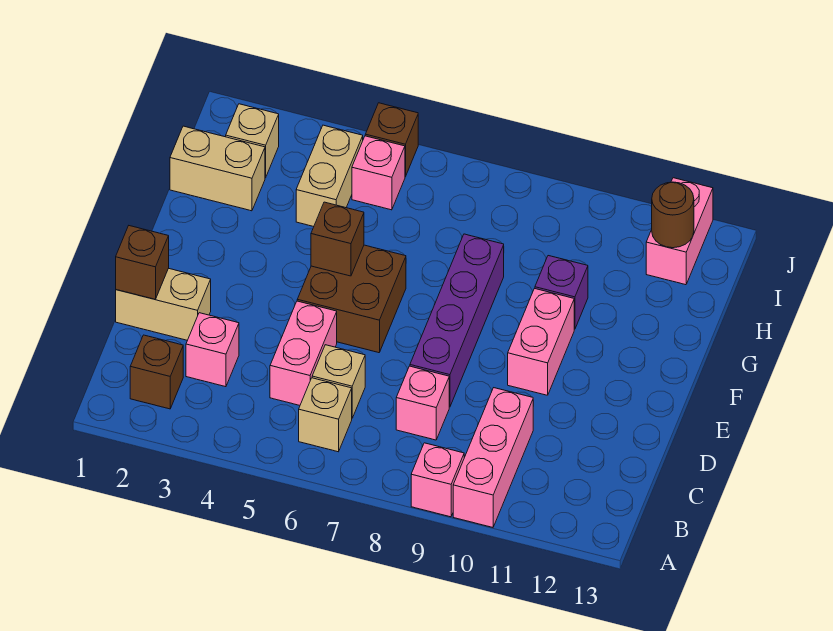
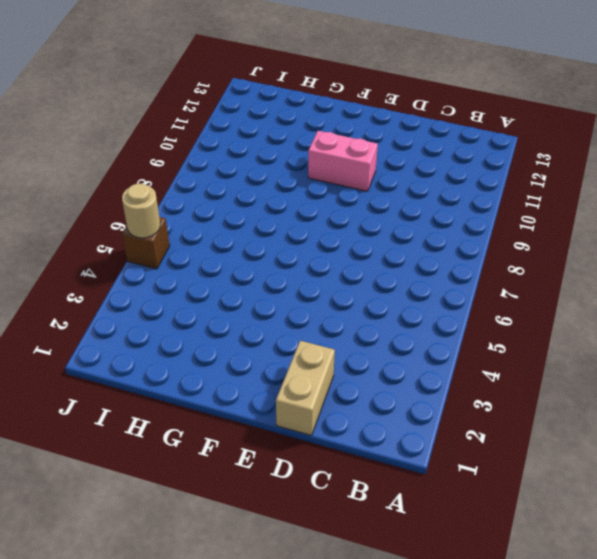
tan round brick J5 level 2 -> none
none -> pink brick A9 level 1
none -> pink brick A10:C10 level 1
none -> brown brick B2 level 1

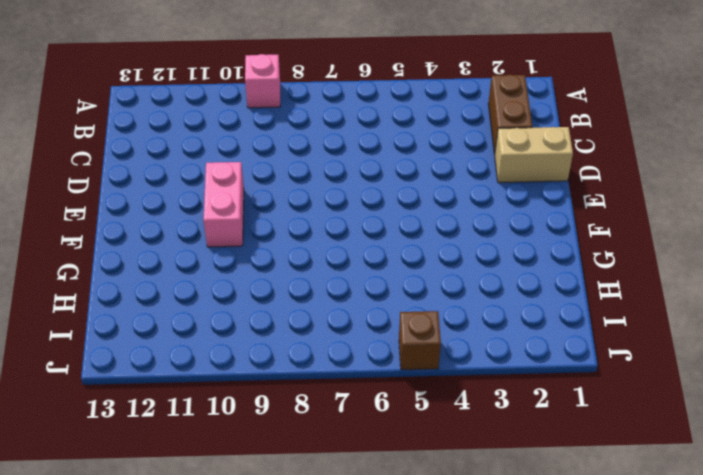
brown brick B2:C2 level 1 -> brown brick B2 level 1
none -> pink brick A10:C10 level 1
none -> tan brick B6 level 1
none -> pink brick C3 level 1

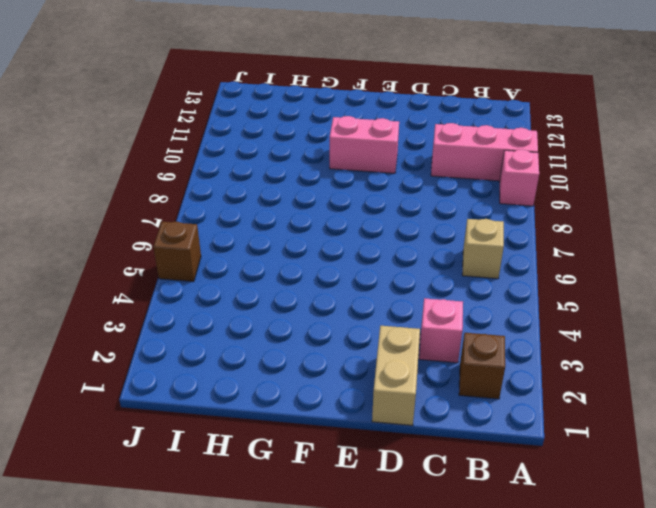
none -> pink brick C5:D5 level 1
none -> tan brick C6 level 1
none -> pink brick C8 level 1

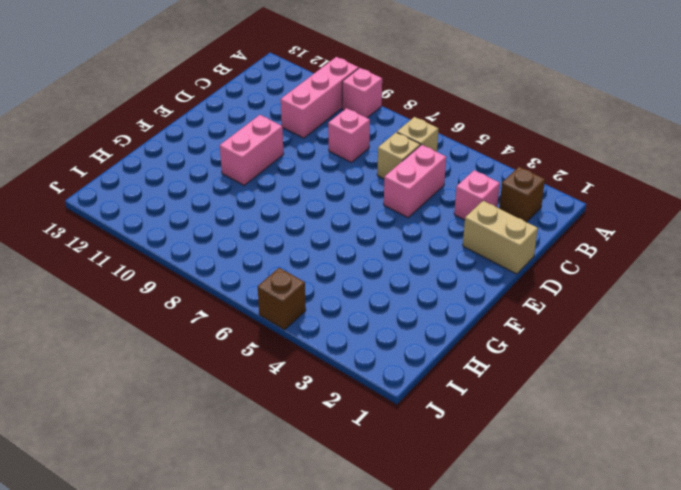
none -> purple brick D8:G8 level 1
none -> brown brick E5:F6 level 1
none -> purple brick G10 level 1

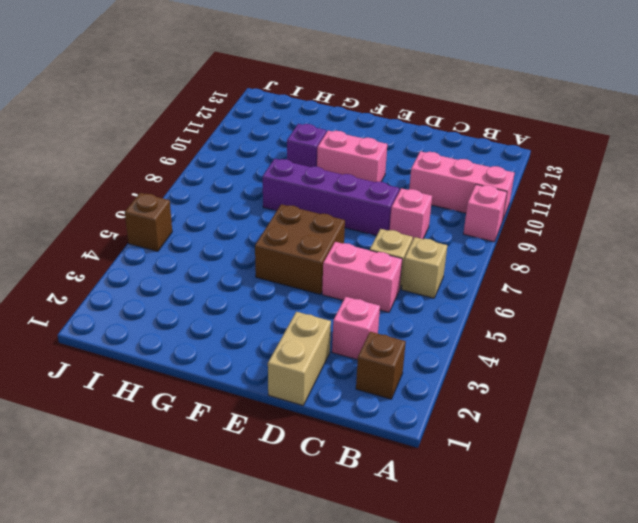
none -> tan brick H1:H2 level 1
none -> tan brick H4:I4 level 1
none -> tan brick I2 level 1

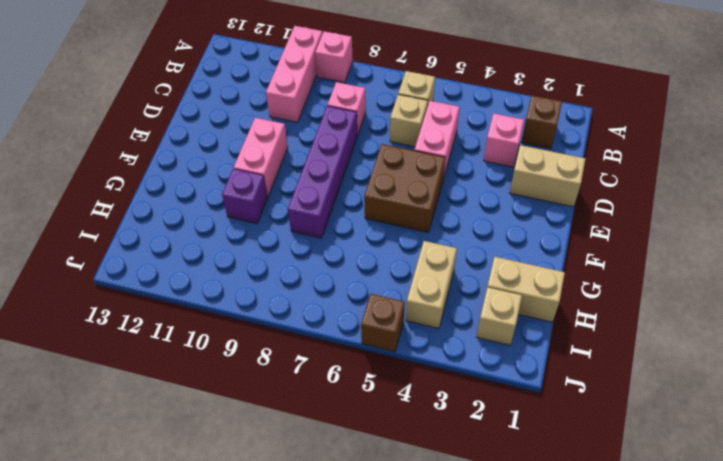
none -> pink brick I5 level 1
none -> pink brick I12:J12 level 1
none -> brown brick D1 level 2

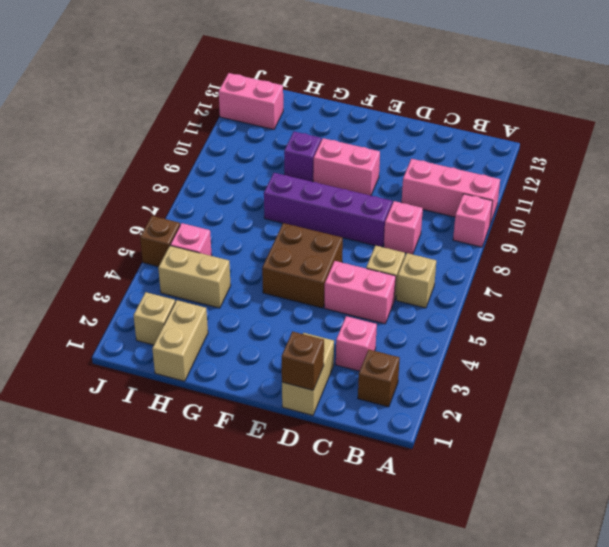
none -> brown brick F5 level 2
none -> brown round brick I12 level 2

